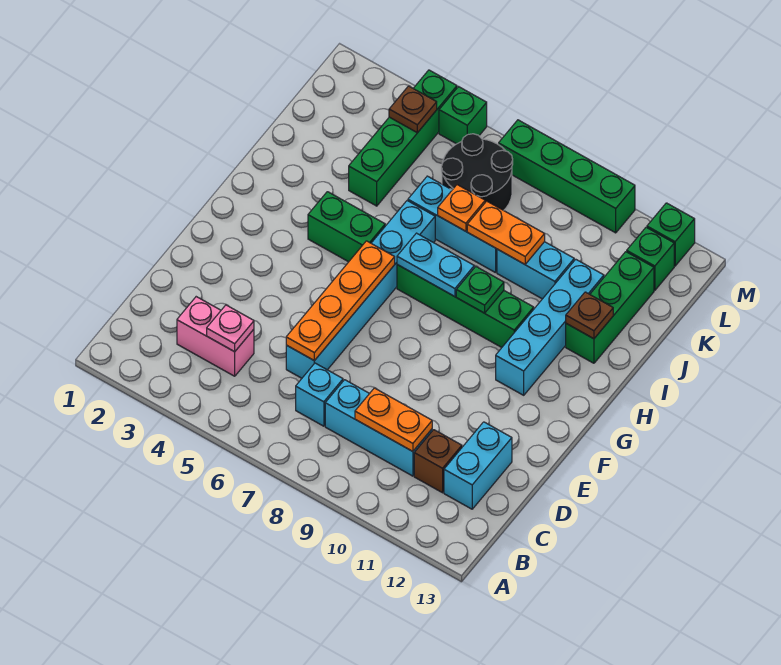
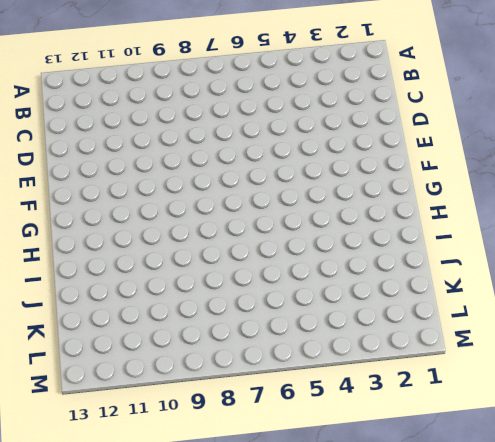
none -> pink brick C3:C4 level 1
none -> cyan brick C7 level 1
none -> cyan brick C8:C10 level 1

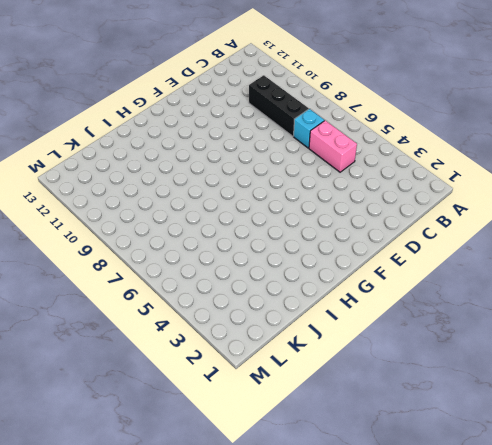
pink brick C5:C6 level 1 -> pink brick C3:C4 level 1
black brick C8:C10 level 1 -> cyan brick C8:C10 level 1
none -> brown brick C11 level 1
none -> cyan brick C12:D12 level 1
none -> cyan brick D6:I6 level 1

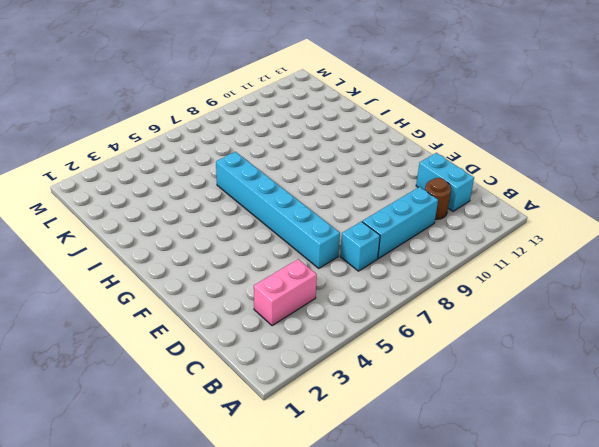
brown round brick C11 level 1 -> brown brick C11 level 1
none -> cyan brick G11:J11 level 1
none -> green brick H4:H5 level 1
none -> green brick H7:H10 level 1

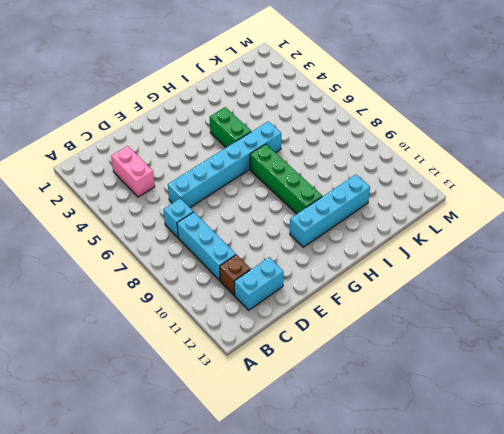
none -> green brick I12:K12 level 1
none -> green brick J4:M4 level 1
none -> cyan brick J6:J8 level 1

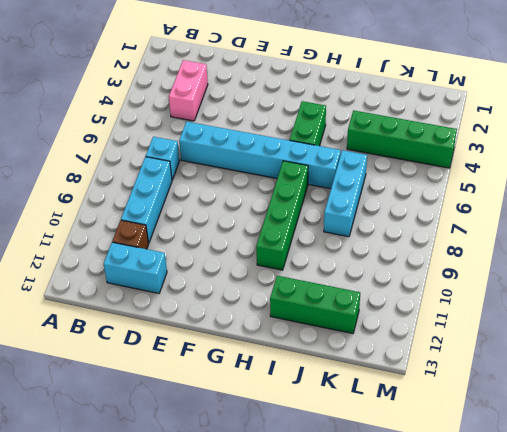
none -> cyan brick G11:J11 level 1
none -> cyan brick J9:J10 level 1
none -> black round brick K6:L7 level 1

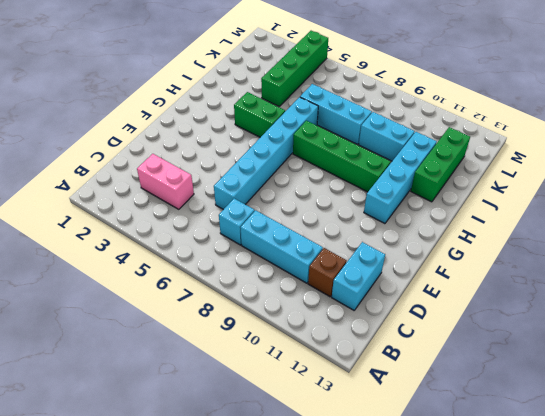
none -> black round brick K6:L7 level 1
none -> green brick L12 level 1
none -> green brick M5 level 1

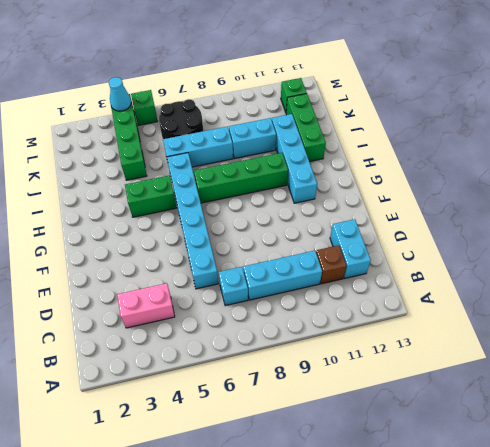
cyan cone M4 level 2 -> none
none -> green brick M7:M10 level 1
none -> green brick M12 level 1
none -> pink plate C4 level 2

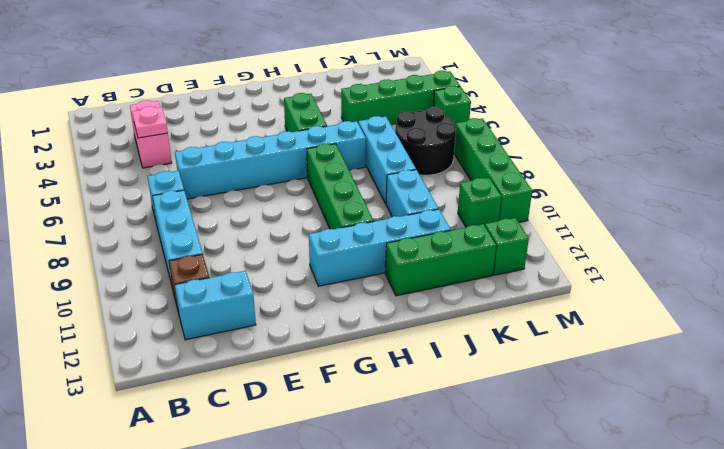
green brick L10 level 1 -> green brick M12 level 1
none -> orange plate C9:C10 level 2
none -> orange plate D6:G6 level 2
none -> cyan plate H7:H8 level 2

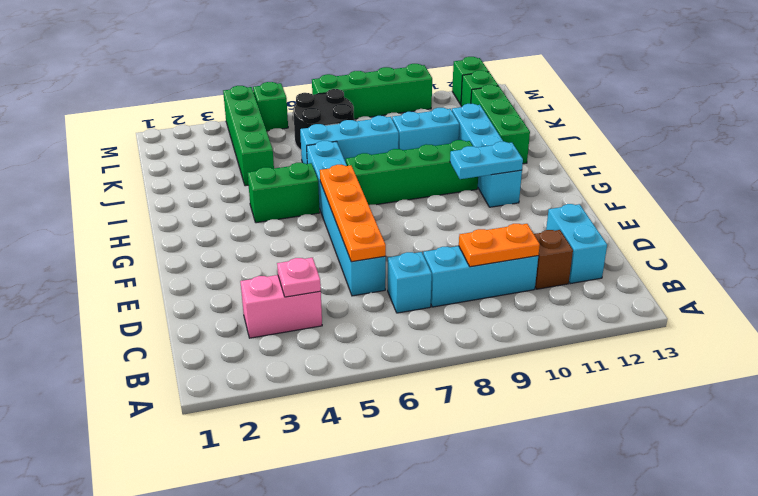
cyan plate G10:G11 level 2 -> cyan plate H7:H8 level 2
none -> green plate H9 level 2
none -> brown plate I12 level 2
none -> orange plate J7 level 2

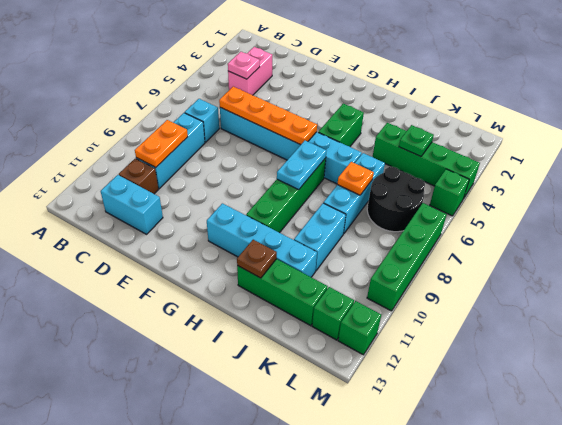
green plate K4 level 2 -> green plate H9 level 2
none -> orange plate J8:J9 level 2
none -> brown plate L4 level 2

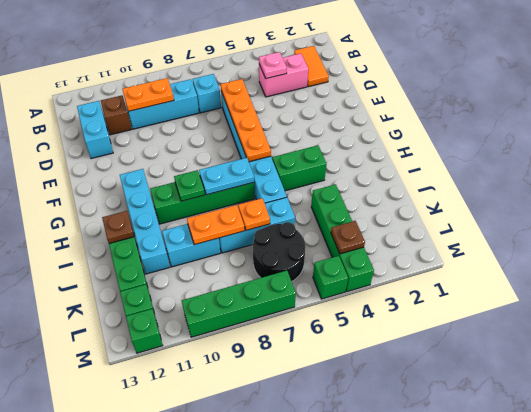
orange tile B2:C2 level 1 -> none

